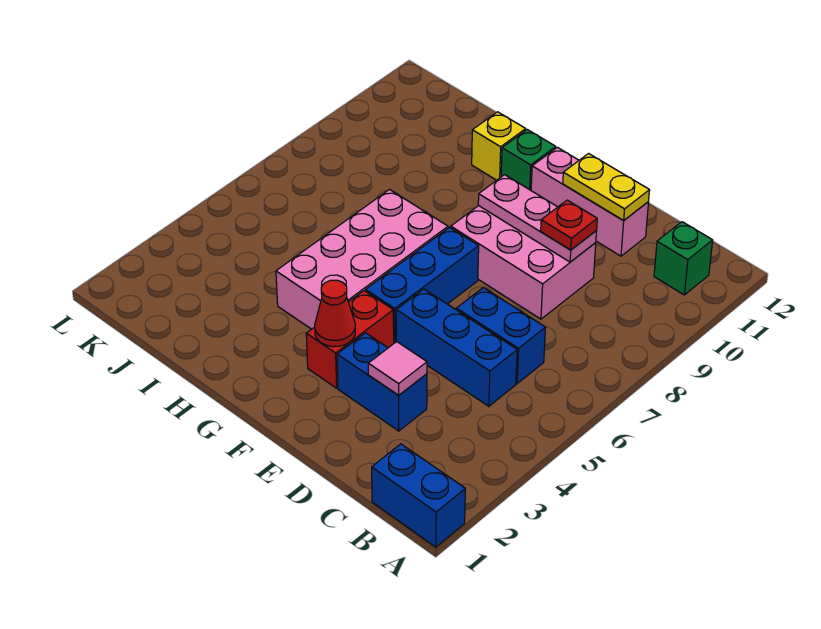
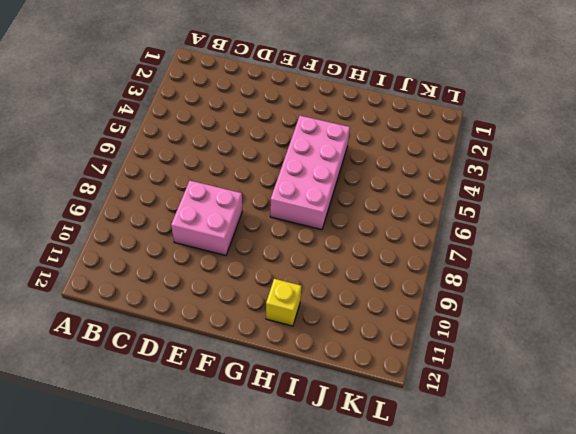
pink brick D8:E9 level 1 -> pink brick D8:F9 level 1
none -> blue brick A1:B1 level 1
none -> green brick B11 level 1
none -> blue brick C5:E5 level 1

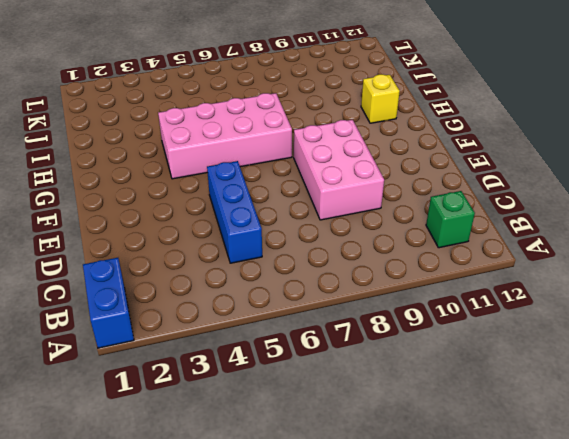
none -> blue brick C6:D6 level 1
none -> blue brick D3:E3 level 1
none -> pink brick D11:F11 level 1

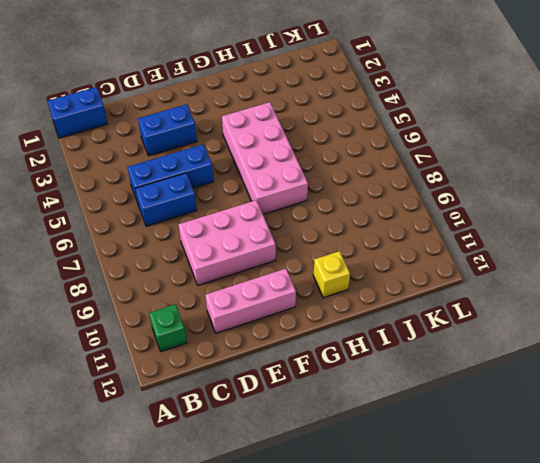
none -> red brick F3:F4 level 1
none -> blue brick F5:F7 level 1
none -> green brick G11 level 1

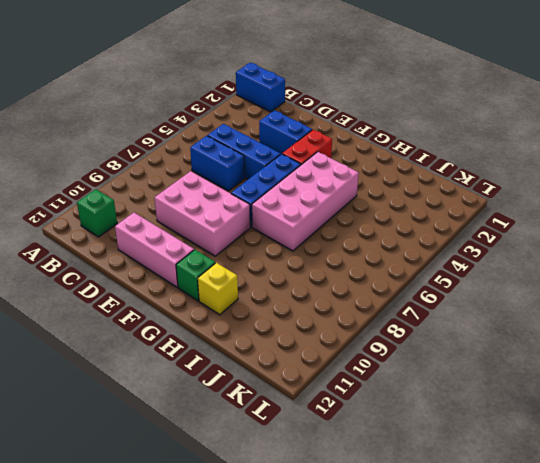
none -> pink tile D3 level 2
none -> pink plate D9:F9 level 2
none -> yellow plate D11:E11 level 2

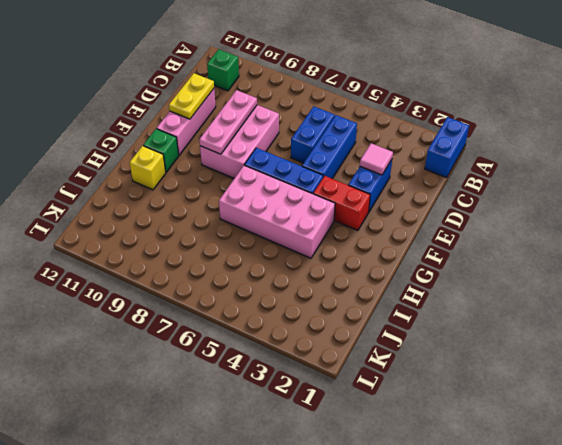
none -> red cone F3 level 2
none -> red plate D9 level 3

